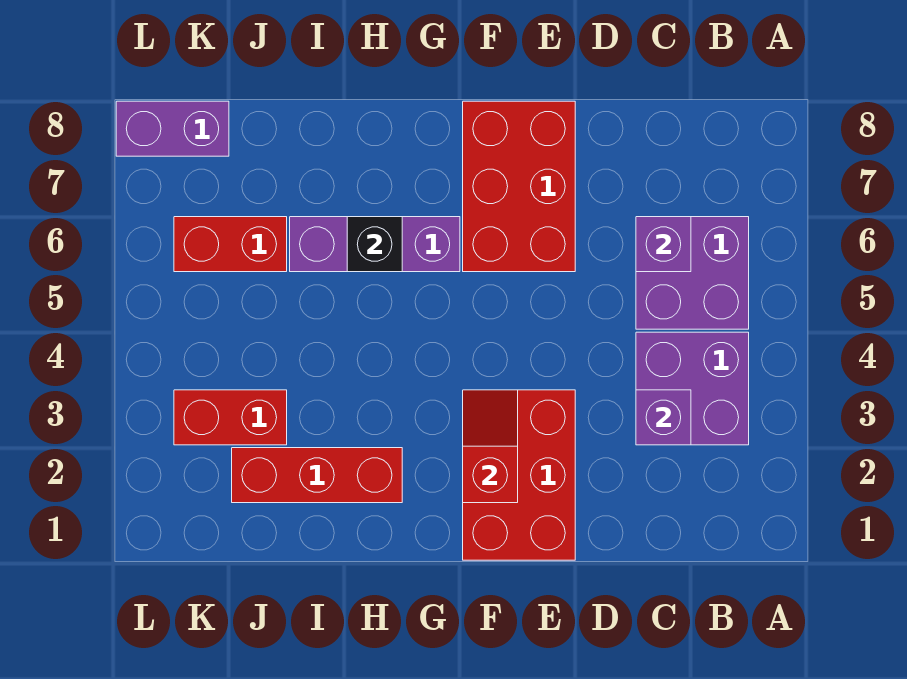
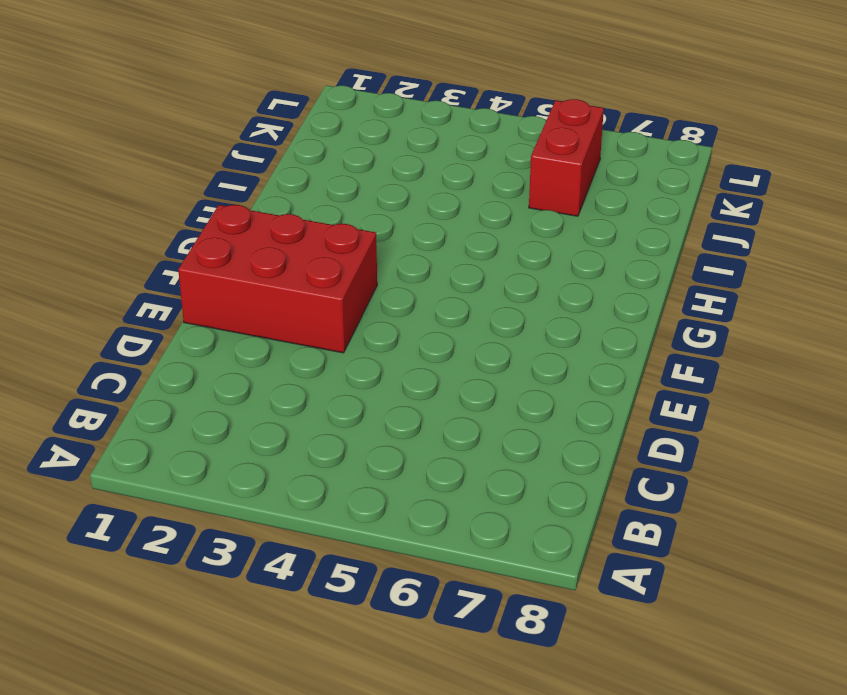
none -> purple brick B3:C4 level 1
none -> purple brick B5:C6 level 1
none -> red brick E6:F8 level 1

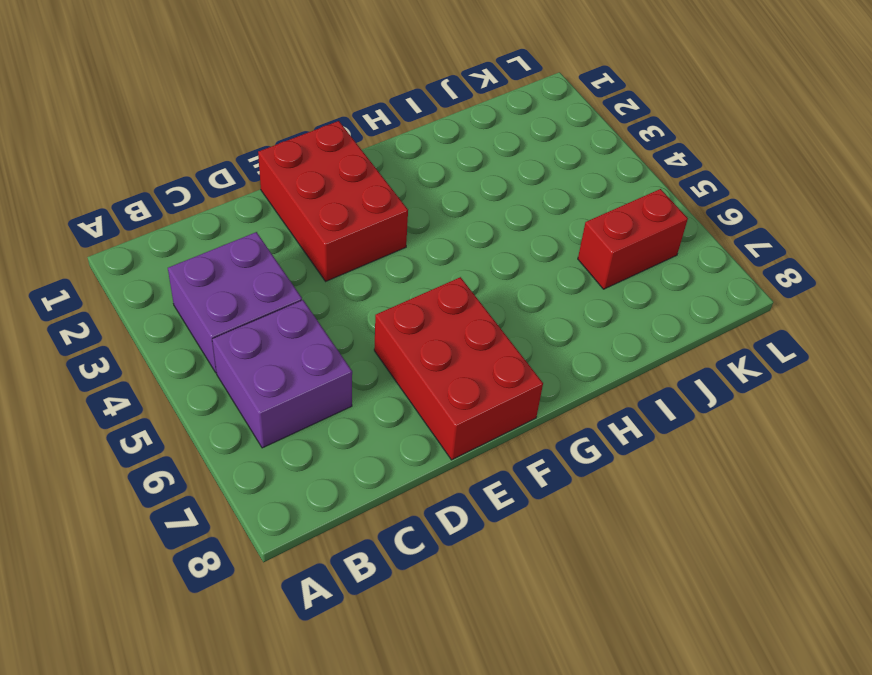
none -> purple brick G6:I6 level 1
none -> red brick H2:J2 level 1
none -> red brick J3:K3 level 1

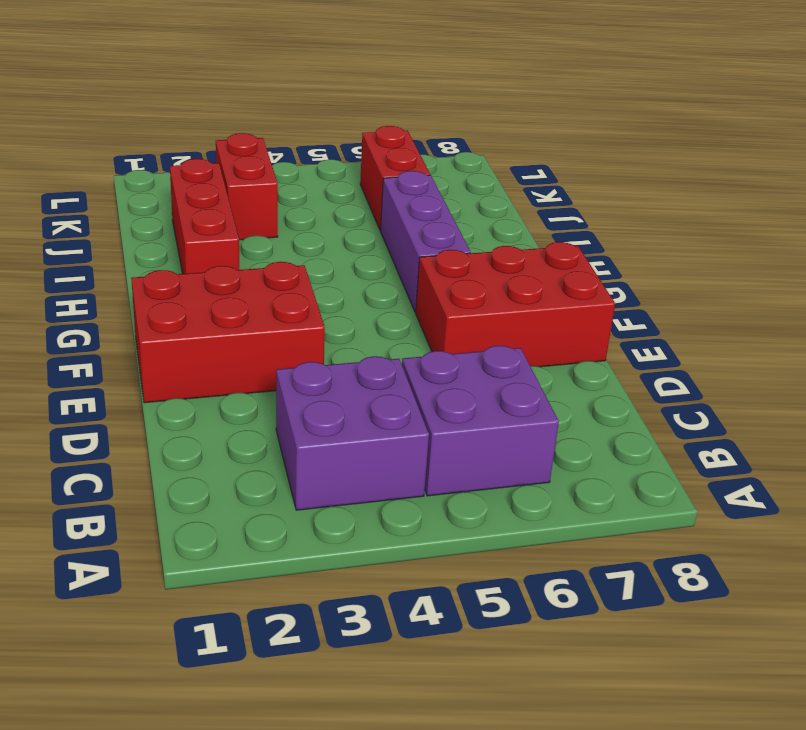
none -> purple brick K8:L8 level 1
none -> purple brick C3 level 2
none -> purple brick C6 level 2

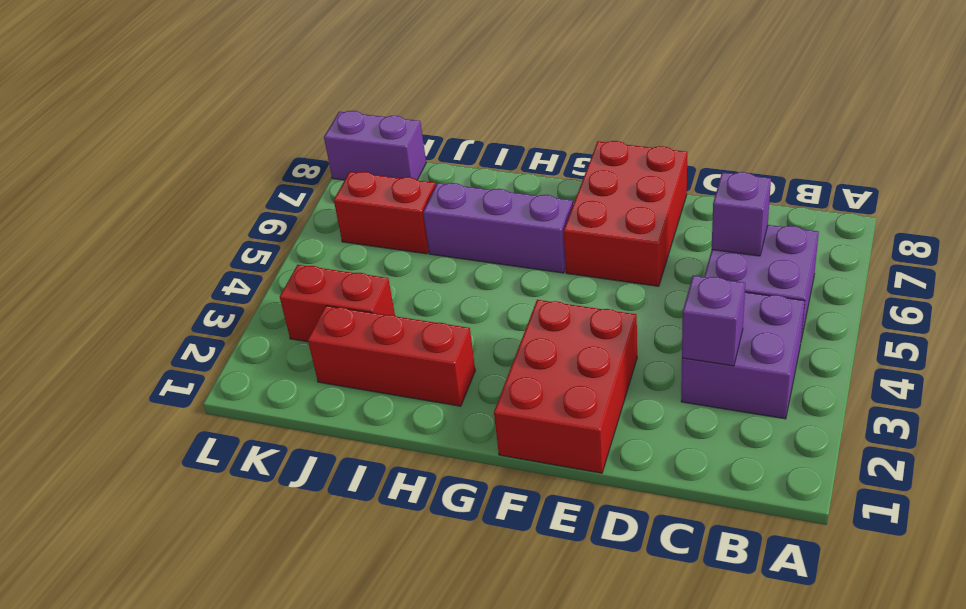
none -> red slope F2:F3 level 2 top 2
none -> black brick H6 level 2

